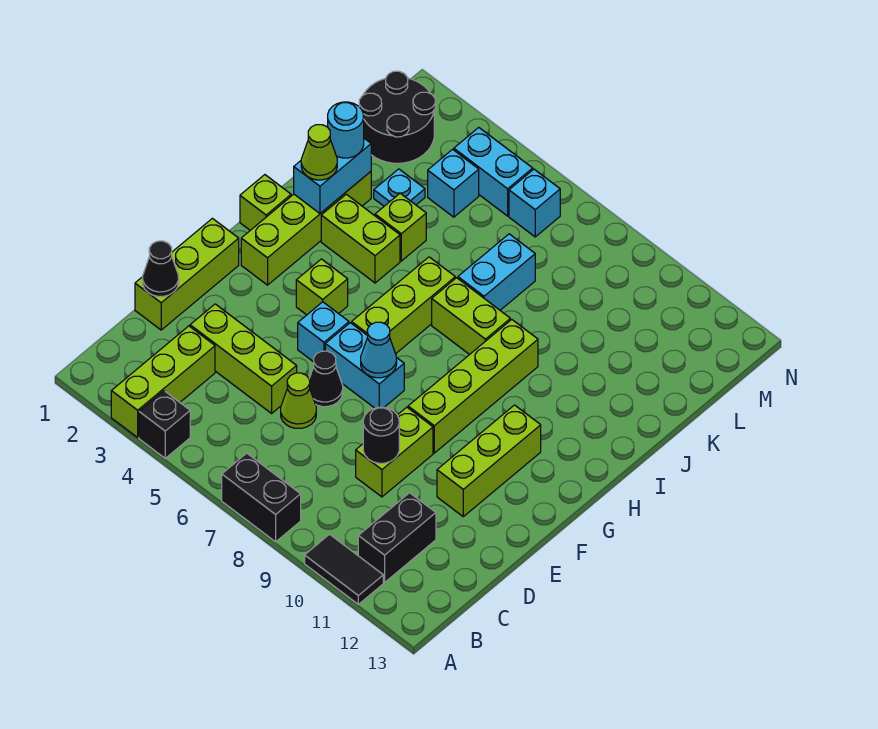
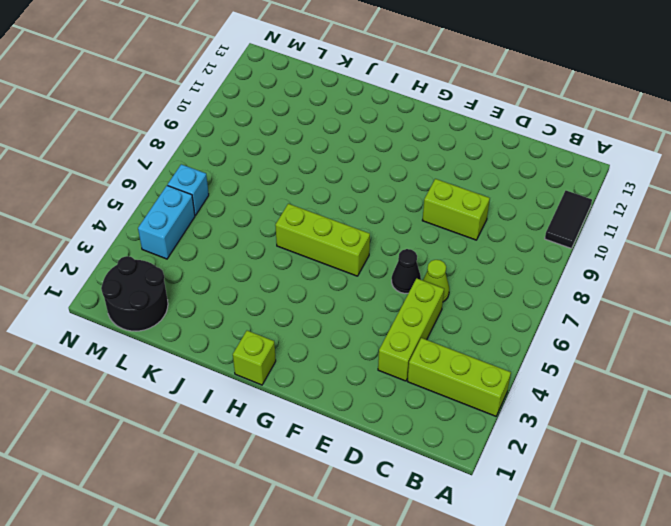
none -> black brick A4 level 1
none -> black brick A7:A8 level 1
none -> black brick B11:C11 level 1
none -> lime brick D1:F1 level 1

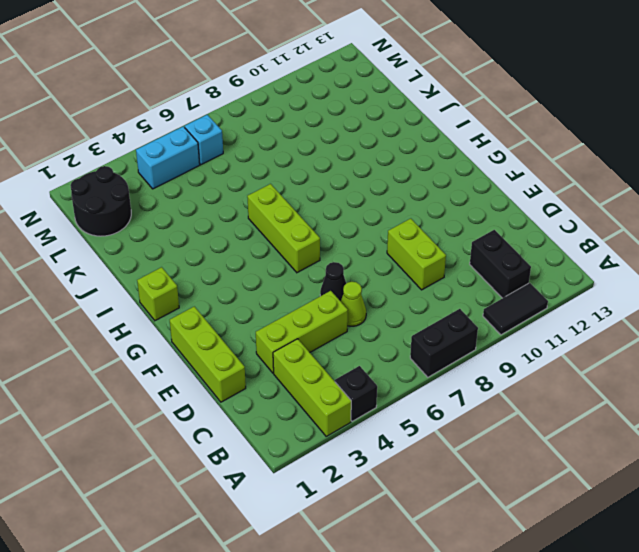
none -> lime brick E11:G11 level 1
none -> cyan brick F5 level 1
none -> cyan brick F6:F7 level 1
none -> lime brick F9:I9 level 1

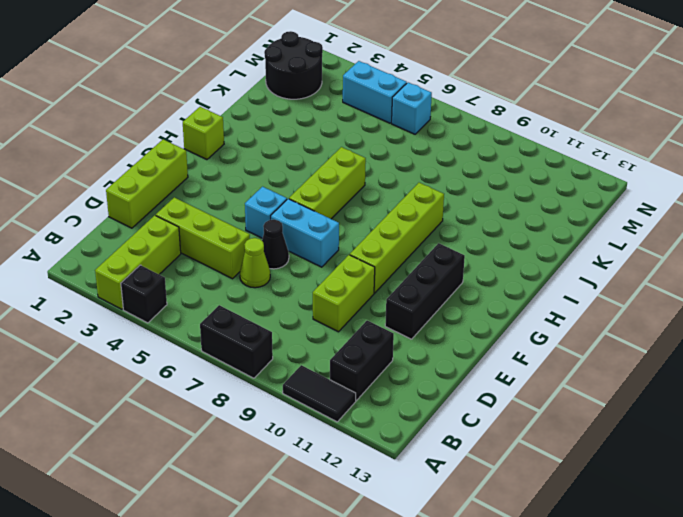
black brick E11:G11 level 1 -> lime brick E11:G11 level 1
none -> lime brick G2:J2 level 1
none -> lime brick G4 level 1
none -> lime brick I3:I4 level 1
none -> lime brick I7:I8 level 1

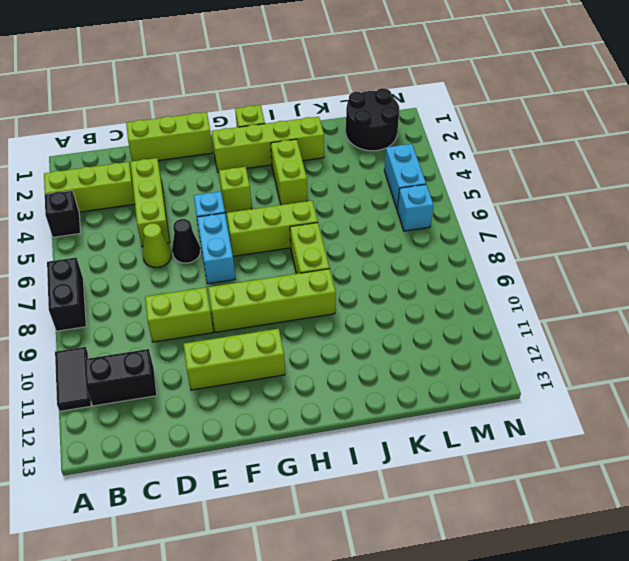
none -> lime brick J4 level 1
none -> cyan brick J7:K7 level 1
none -> cyan plate K3 level 1
none -> cyan brick L4 level 1

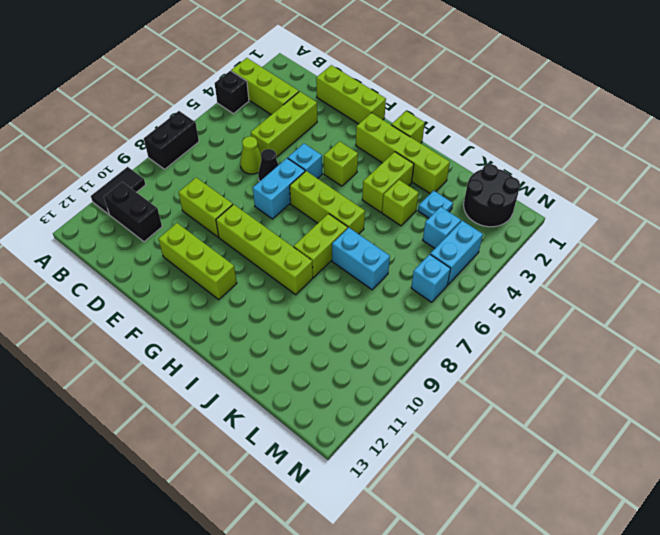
none -> black cone D1 level 2
none -> black round brick D9 level 2
none -> cyan cone F7 level 2
none -> cyan brick I2:J2 level 2

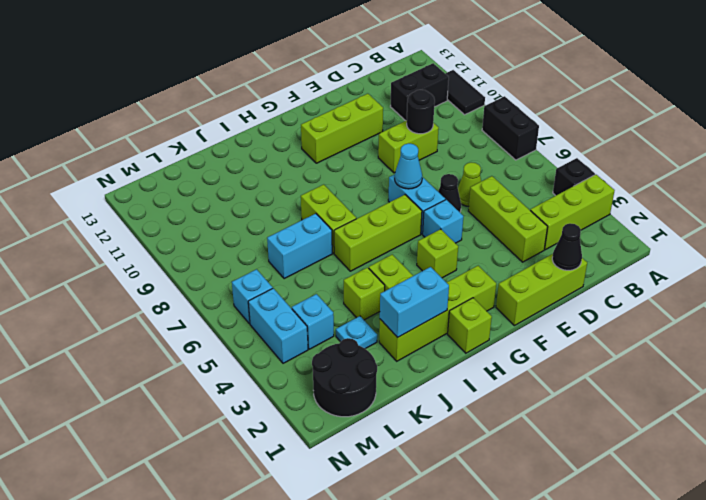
none -> lime brick F9:I9 level 1
none -> lime cone I2 level 3
none -> cyan round brick J2 level 3

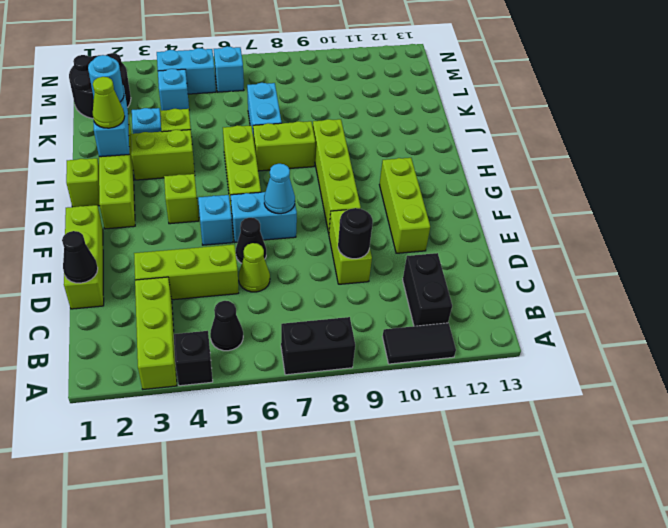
black cone B5 level 1 -> none

